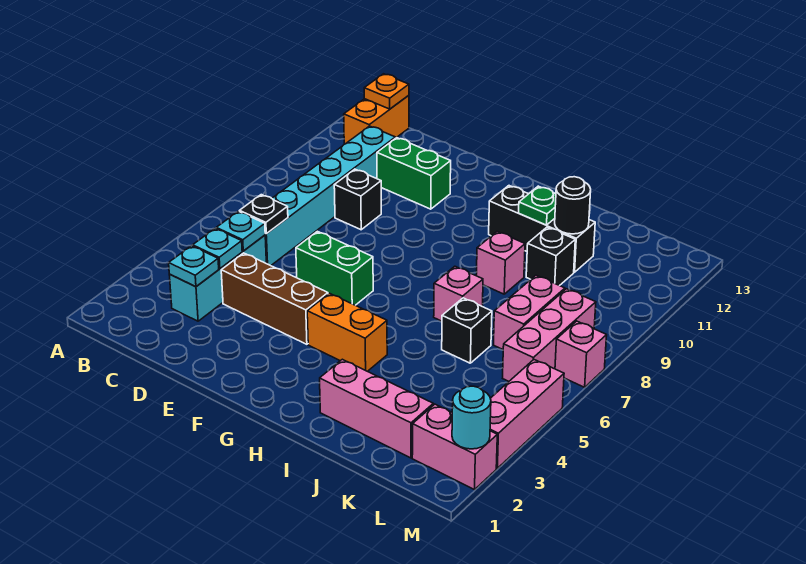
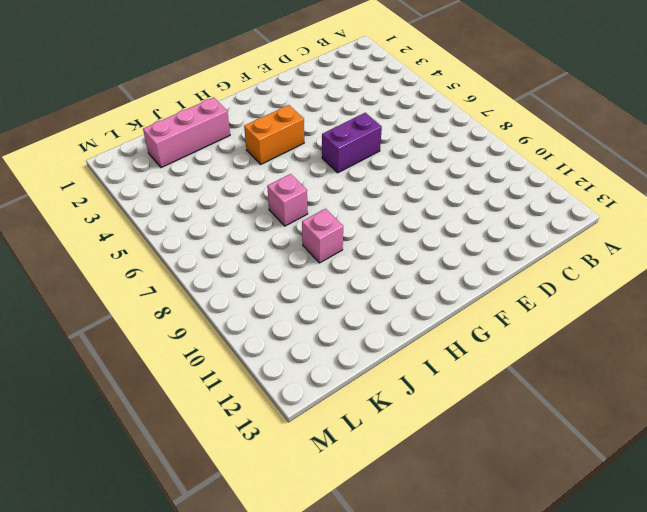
purple brick E6:F6 level 1 -> green brick E6:F6 level 1
none -> orange brick B12:B13 level 1
none -> cyan brick C3:C5 level 1
none -> cyan brick C6:C11 level 1

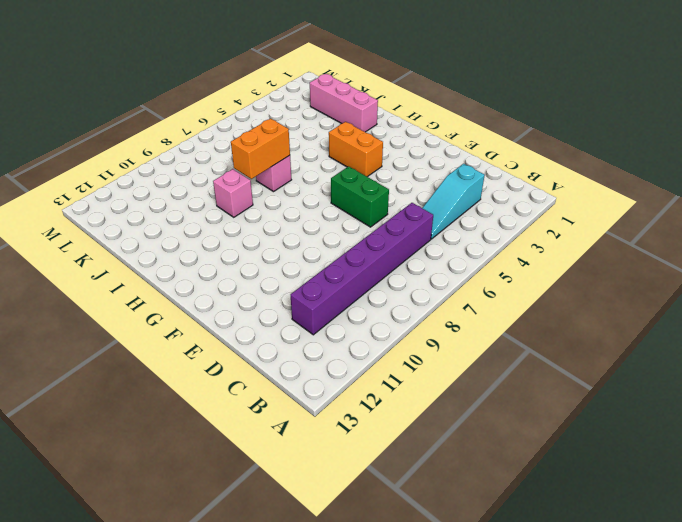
cyan slope C3:C5 level 1 top 3 -> cyan brick C3:C5 level 1
purple brick C6:C11 level 1 -> cyan brick C6:C11 level 1
orange brick I7:I8 level 2 -> orange brick B12:B13 level 1
none -> brown brick D4:F4 level 1
none -> black brick D9 level 1
none -> green brick D11:E11 level 1

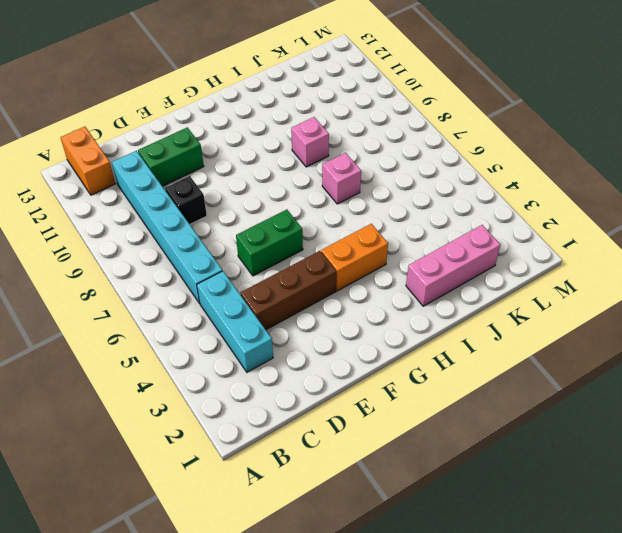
none -> black brick H11:J11 level 1
none -> black brick J6 level 1
none -> black brick J10 level 1

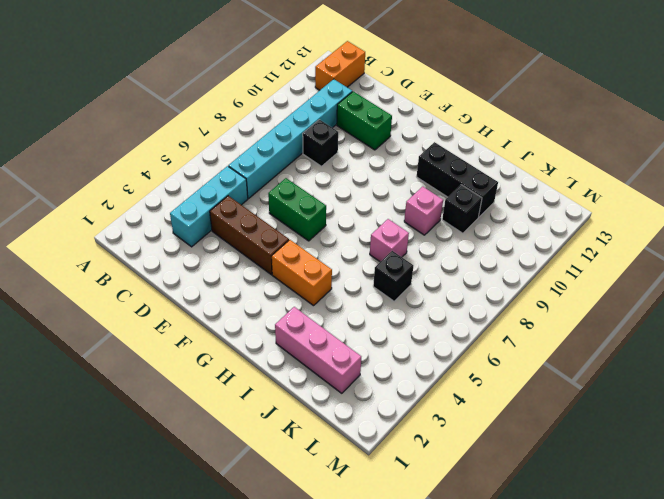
none -> pink brick K7:K8 level 1
none -> pink brick L2:M2 level 1
none -> pink brick L6:L8 level 1

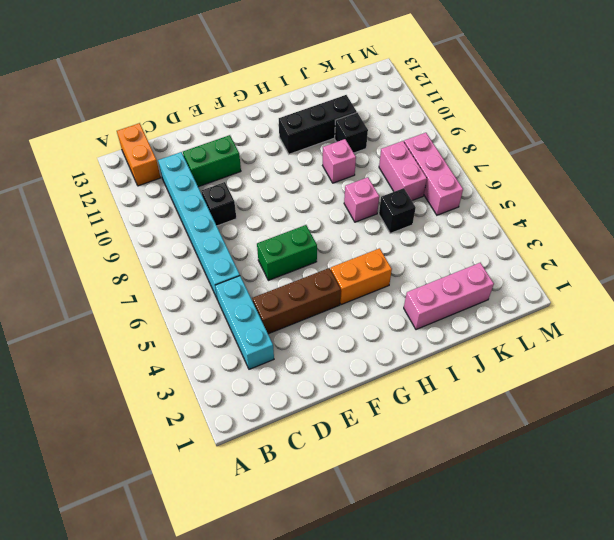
none -> pink brick L2:M2 level 1
none -> pink brick M3:M5 level 1
none -> pink brick M7 level 1

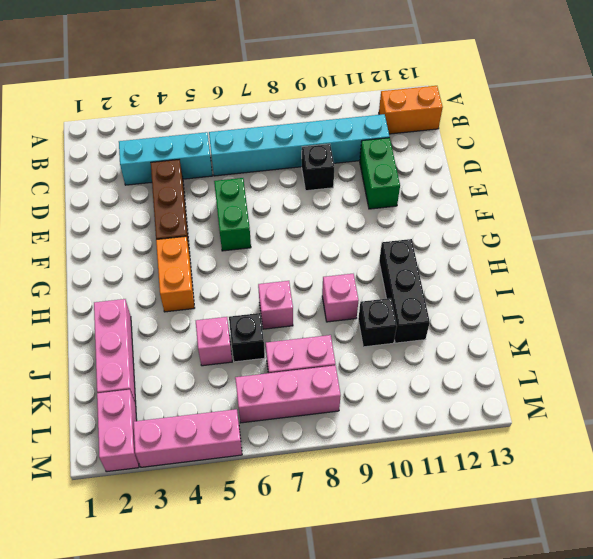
pink brick J5 level 1 -> pink brick M7 level 1
none -> orange plate B13 level 2
none -> cyan plate C3 level 2
none -> cyan plate C4 level 2

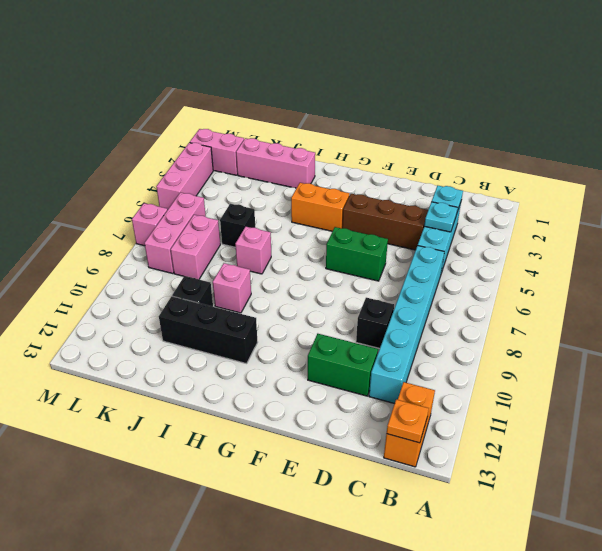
none -> cyan plate C5 level 2
none -> black plate C6 level 2
none -> green plate I11 level 2

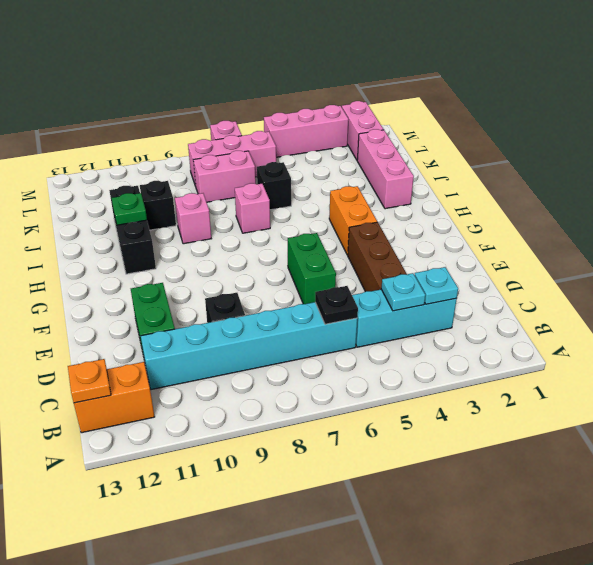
none -> cyan plate C5 level 2
none -> black round brick J11 level 2
none -> cyan round brick M2 level 2

